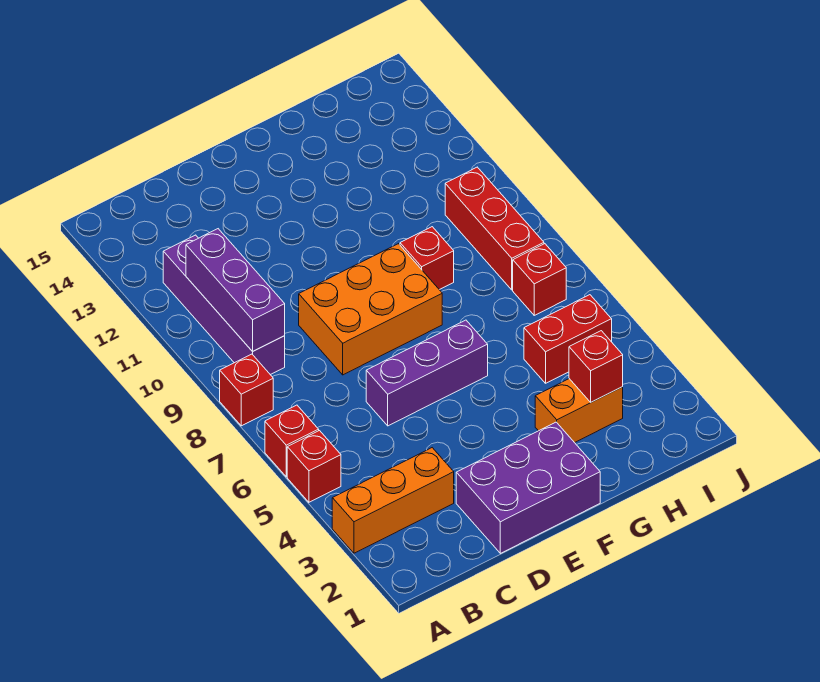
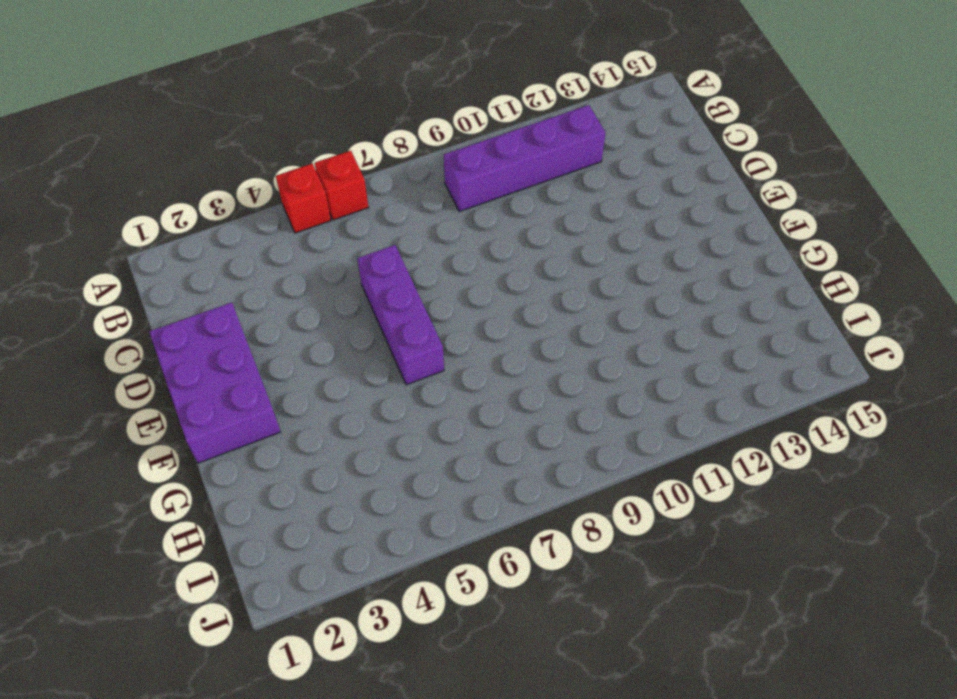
none -> orange brick A3:C3 level 1
none -> red brick A8 level 1
none -> orange brick D8:F9 level 1

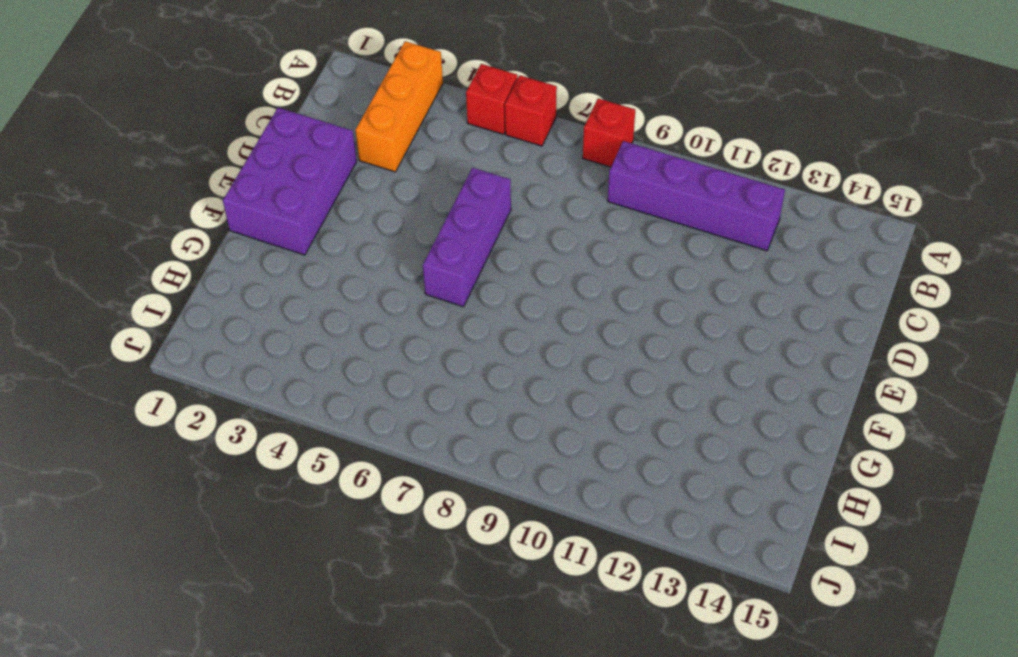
none -> orange brick D8:F9 level 1
none -> orange brick G3:H3 level 1
none -> red brick G9 level 1

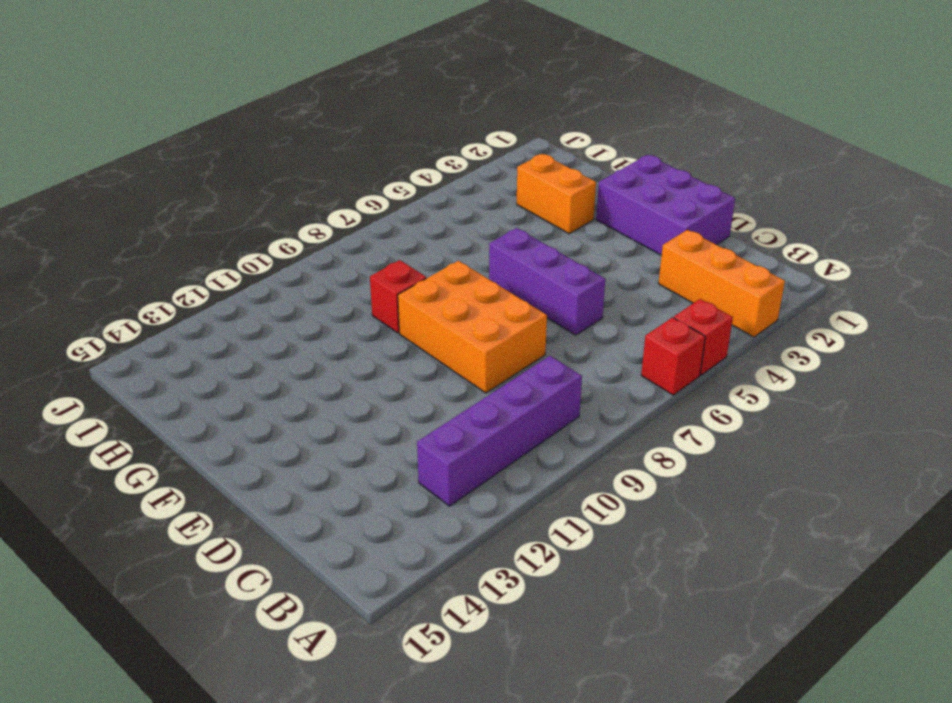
none -> red brick A8 level 1
none -> red brick H5:I5 level 1
none -> red brick I7 level 1

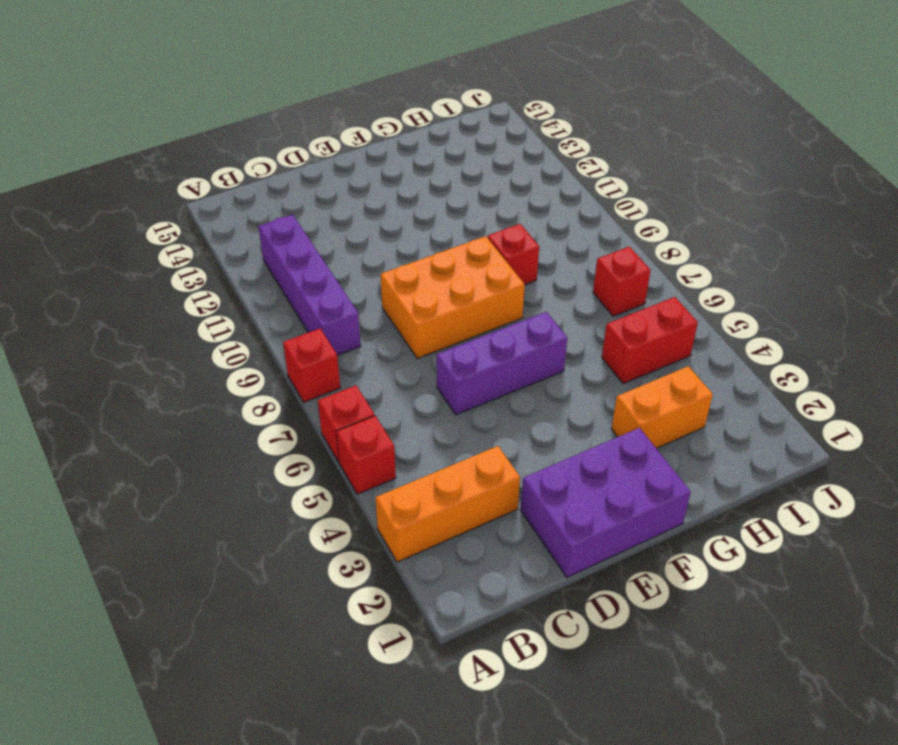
none -> red brick I8:I10 level 1
none -> purple brick B9:B11 level 2
none -> red brick H3 level 2

